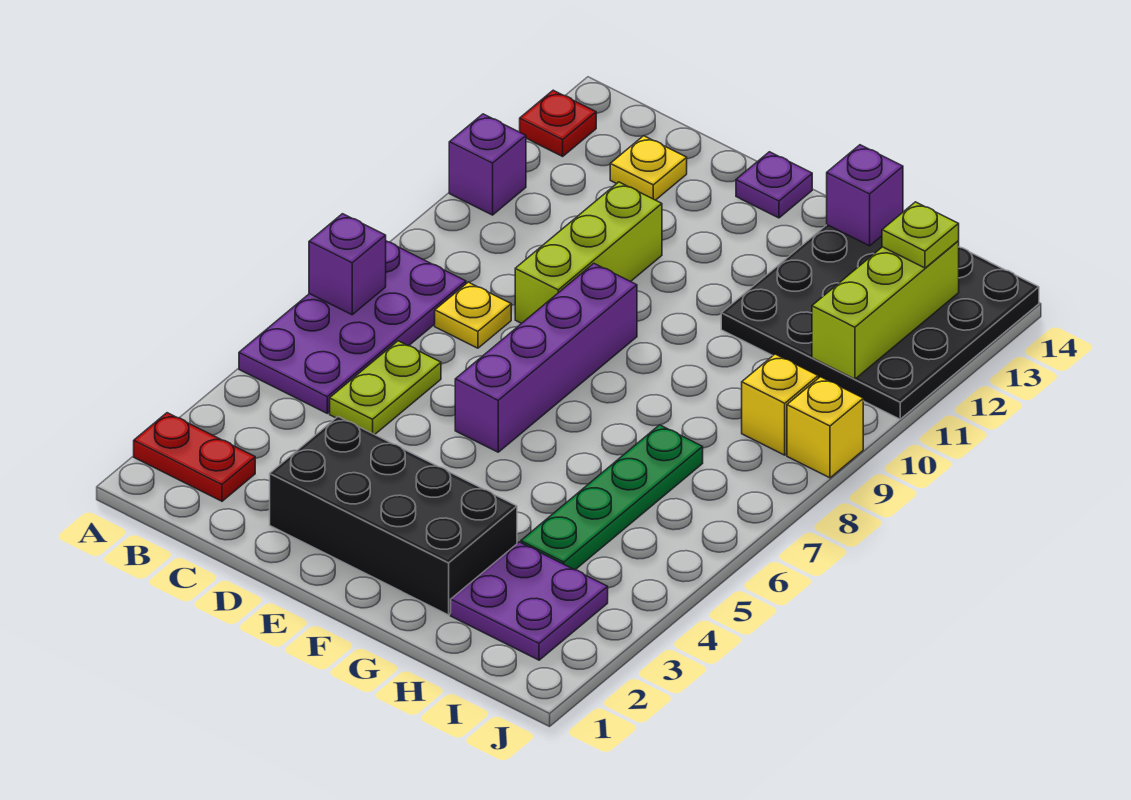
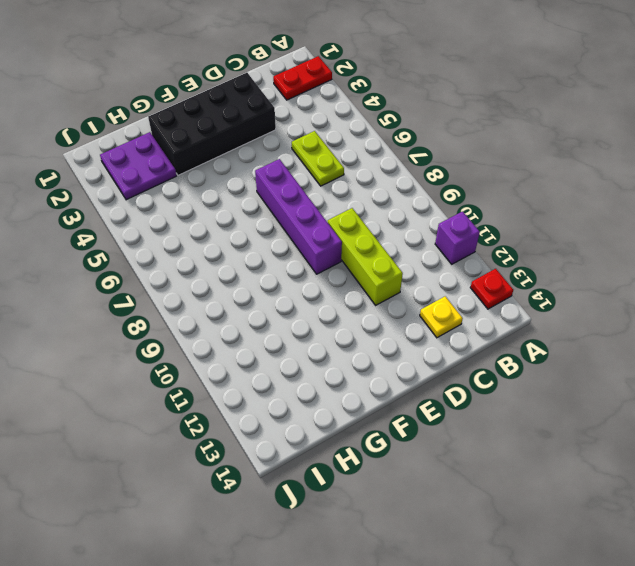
none -> purple plate A5:B8 level 1
none -> yellow plate C8 level 1
none -> purple plate E14 level 1

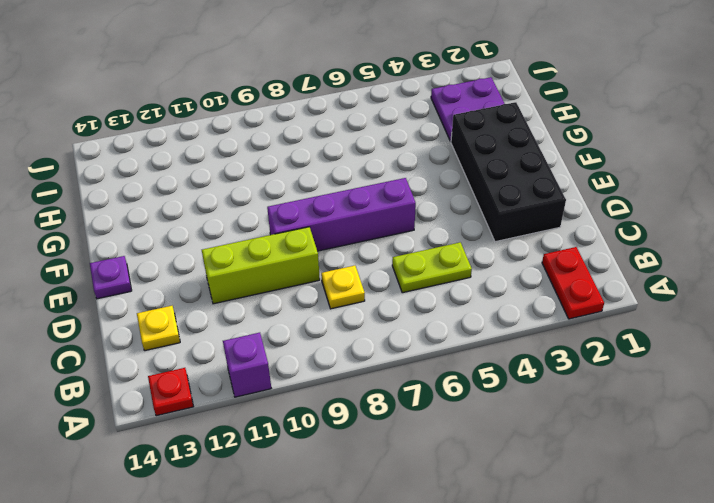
none -> purple plate A5:B8 level 1
none -> black plate G11:J14 level 1
none -> green plate H4:H7 level 1

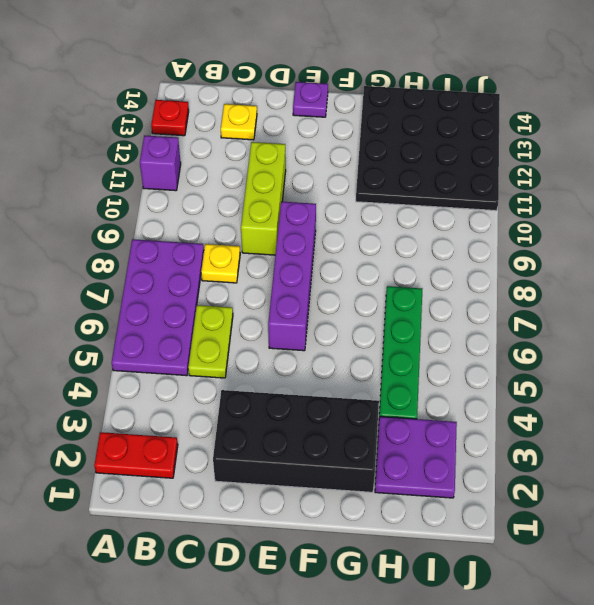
none -> yellow brick I9 level 1
none -> yellow brick J9 level 1
none -> purple brick A7 level 2

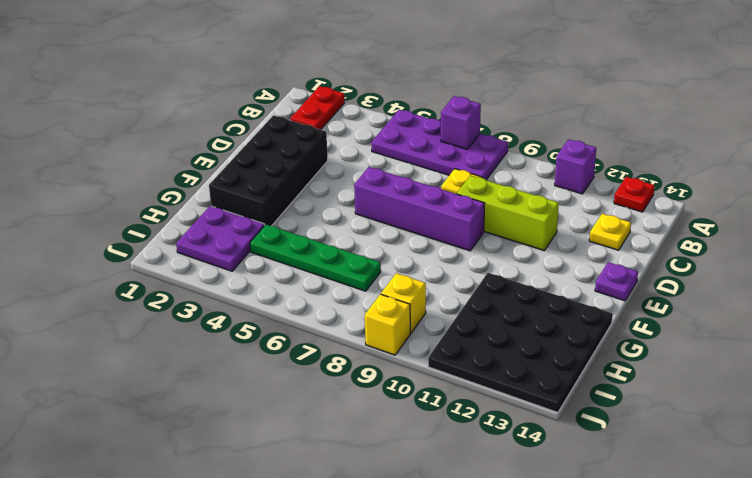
none -> lime plate C5:C6 level 1
none -> purple brick G14 level 2
none -> lime brick I11:I13 level 2

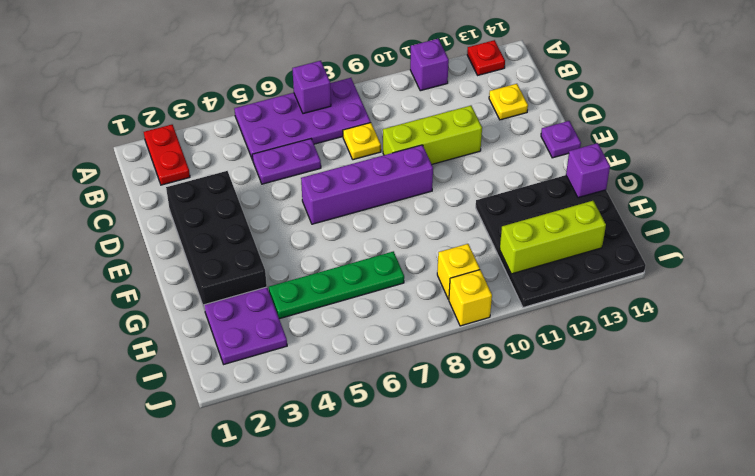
purple plate C5:C6 level 1 -> lime plate C5:C6 level 1
none -> lime plate I13 level 3

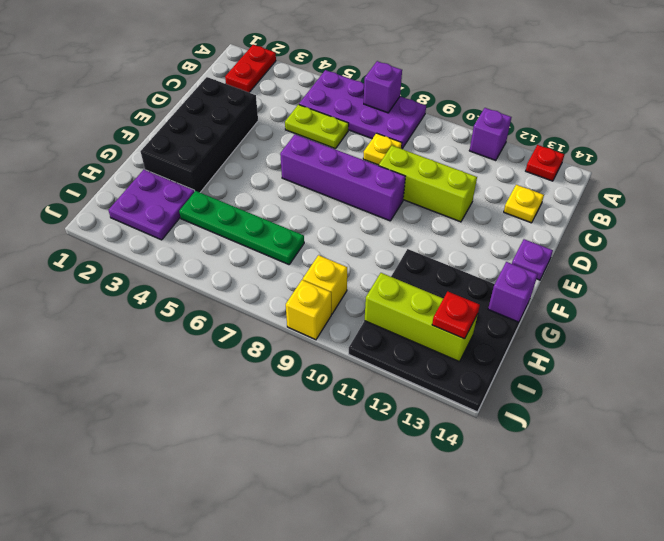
red plate I13 level 3 -> lime plate I13 level 3

